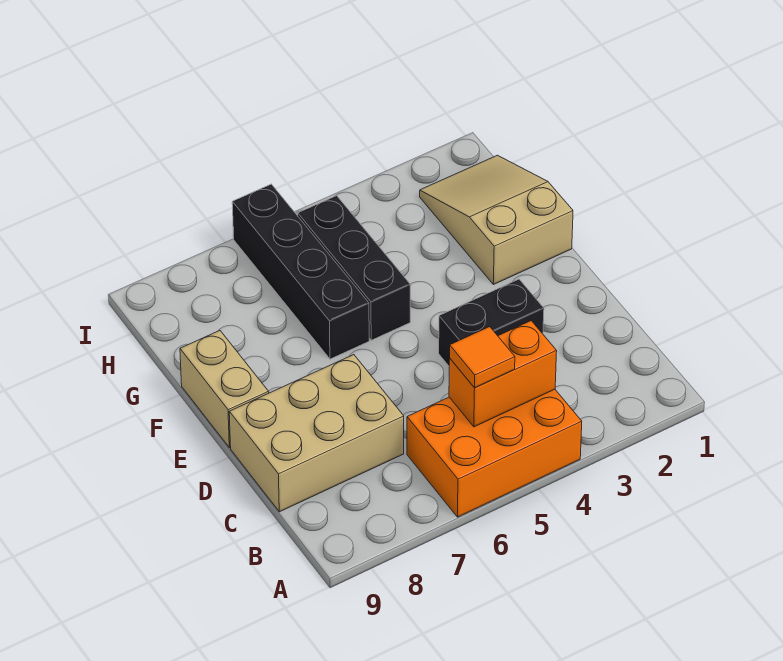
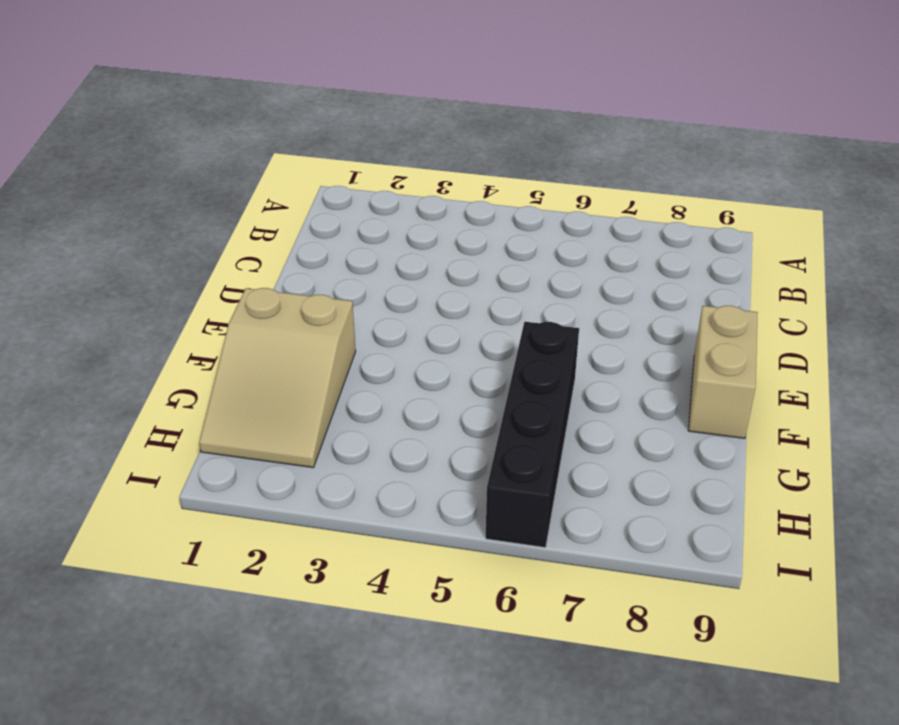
none -> orange brick A4:B6 level 1
none -> tan brick C7:D9 level 1

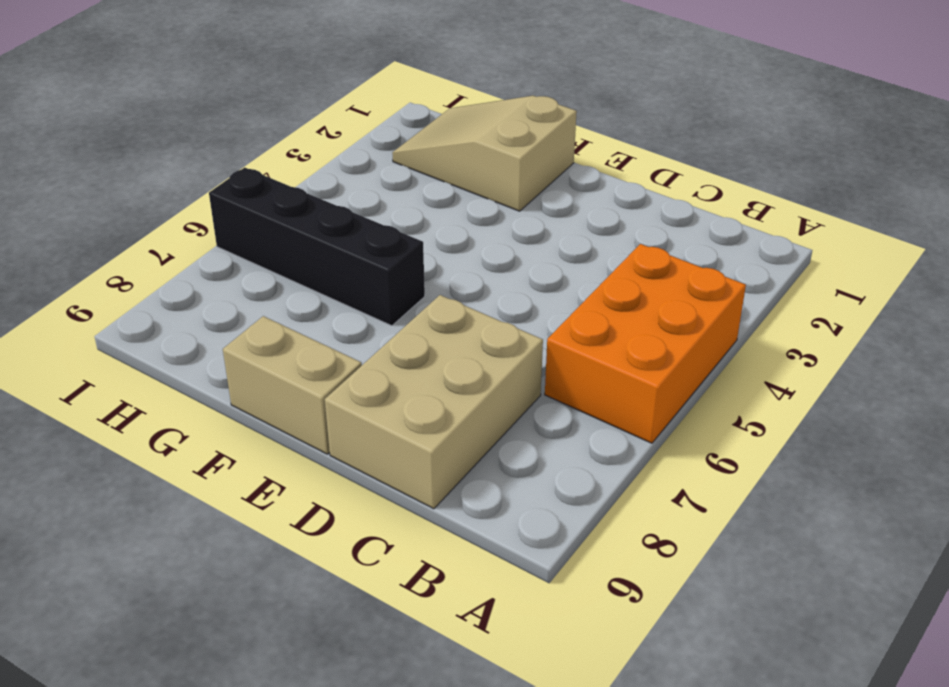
none -> black brick D3:D4 level 1
none -> black brick F5:H5 level 1

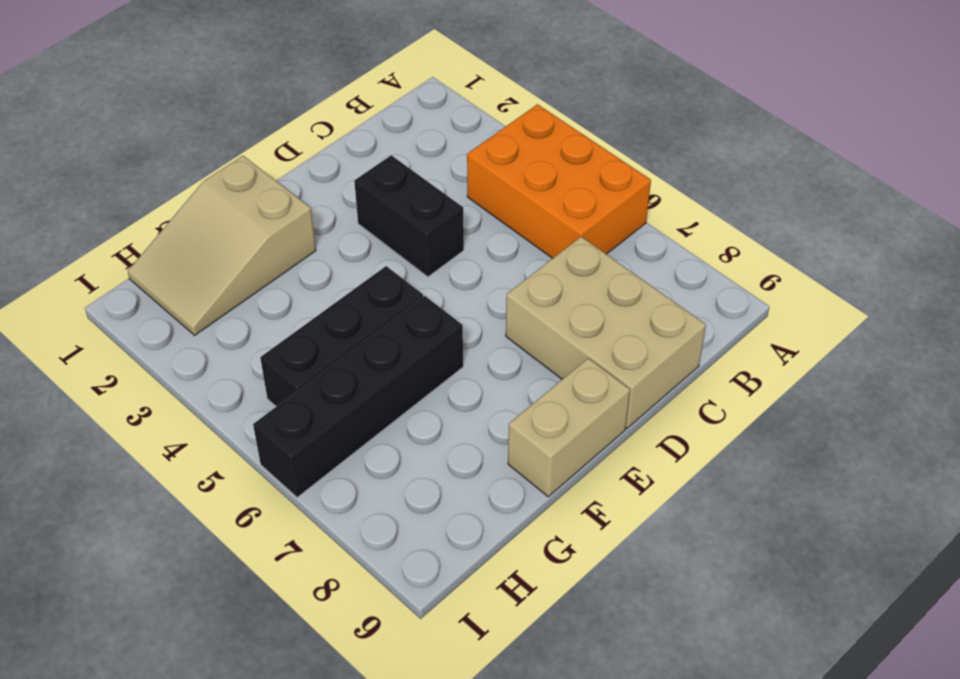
none -> orange brick B4:B5 level 2
none -> orange tile B5 level 3

